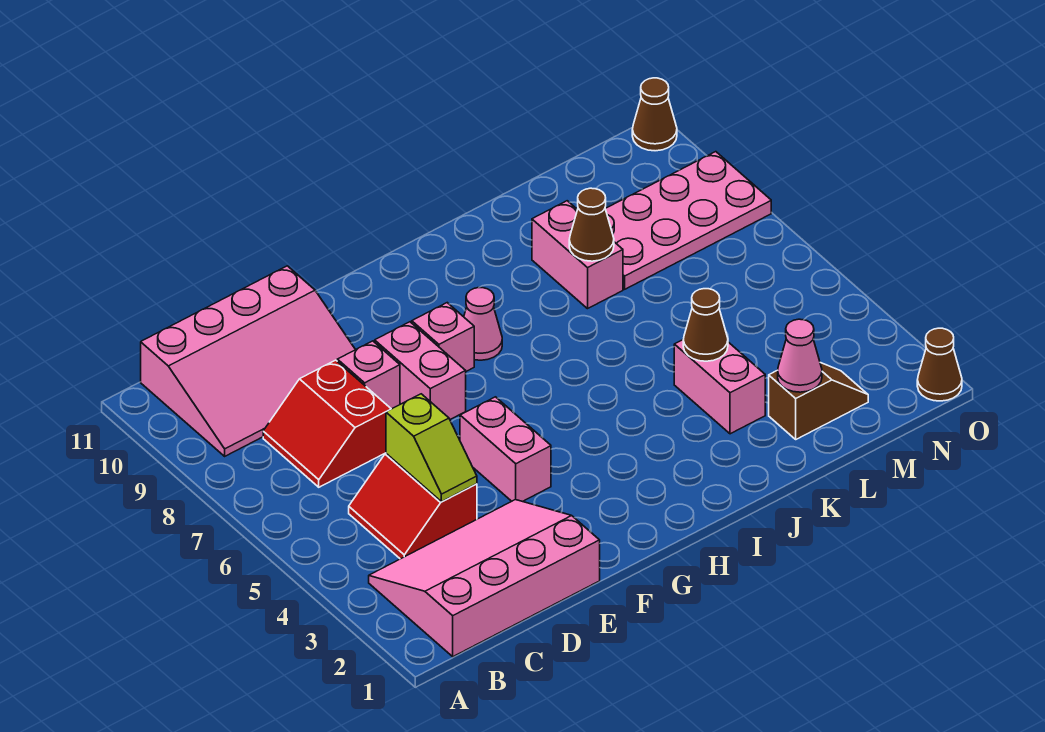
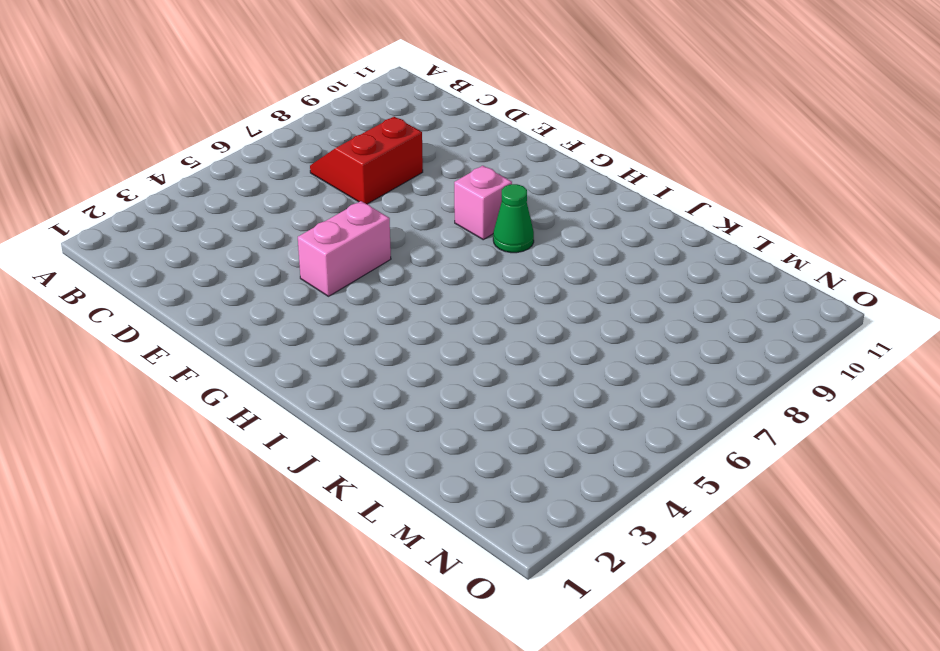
green cone H8 level 1 -> pink cone H8 level 1
none -> pink slope B1:E3 level 1 top 1
none -> pink slope B9:E11 level 1 top 11
none -> red slope C4:D5 level 1 top D

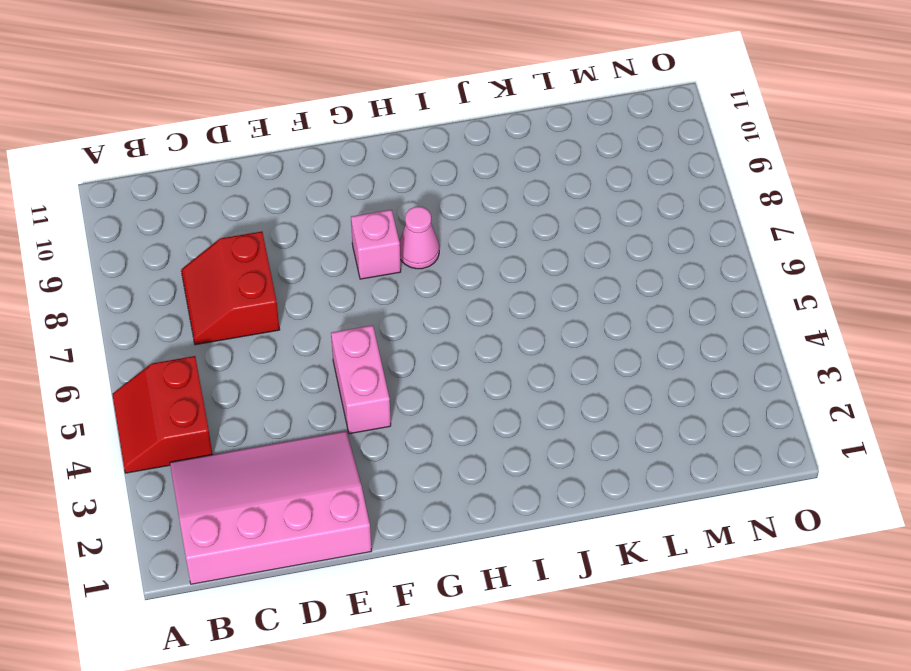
red slope A4:B5 level 1 top B -> red slope C4:D5 level 1 top D
none -> pink slope B9:E11 level 1 top 11
none -> pink brick E8 level 1
none -> pink brick F7:F8 level 1

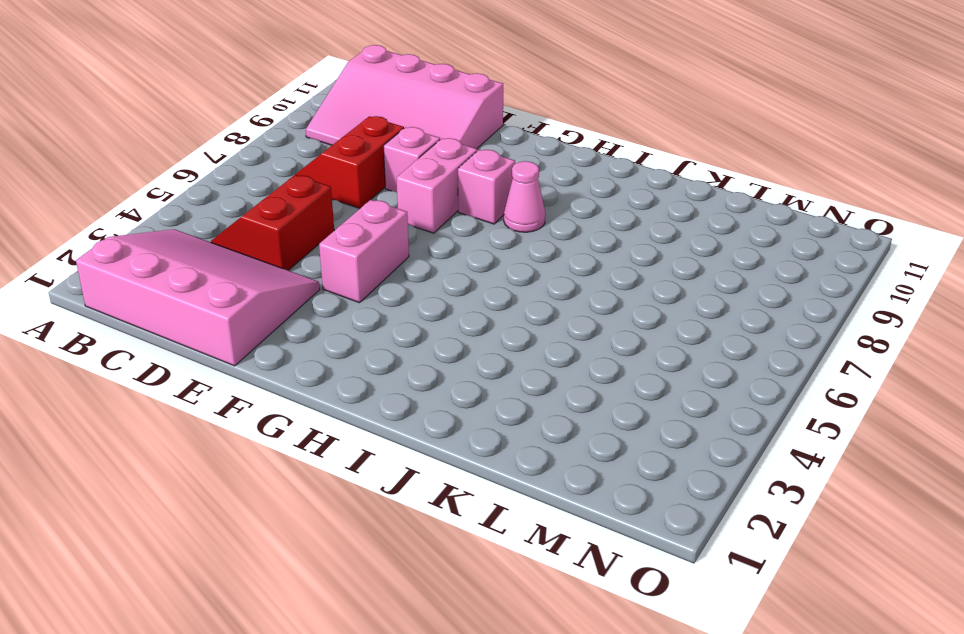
none -> pink brick K3:K4 level 1
none -> pink brick K8:K9 level 1
none -> brown slope L2:M2 level 1 top L

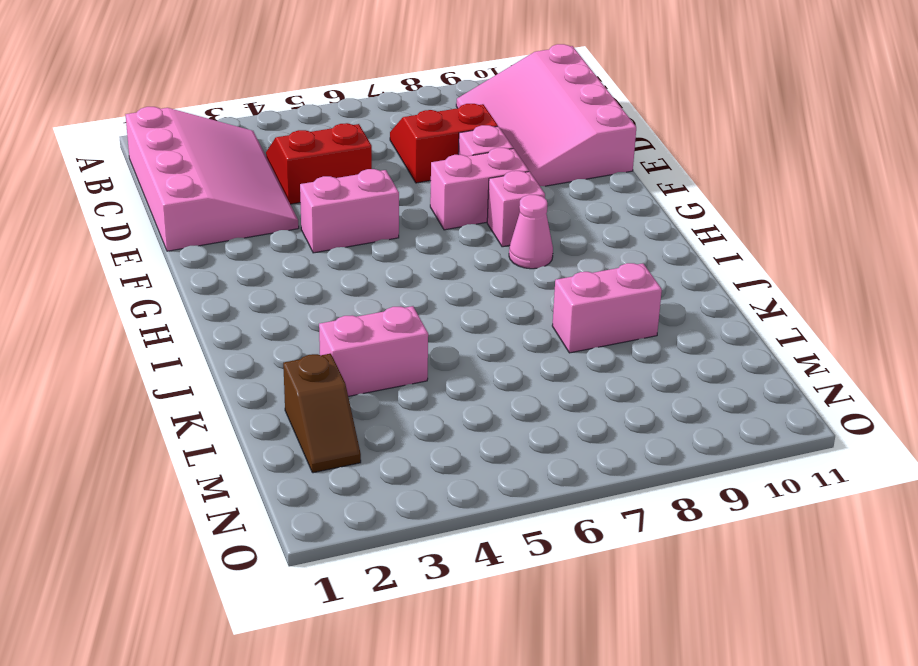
none -> pink plate L8:O9 level 1
none -> brown cone O1 level 1
none -> brown cone O11 level 1

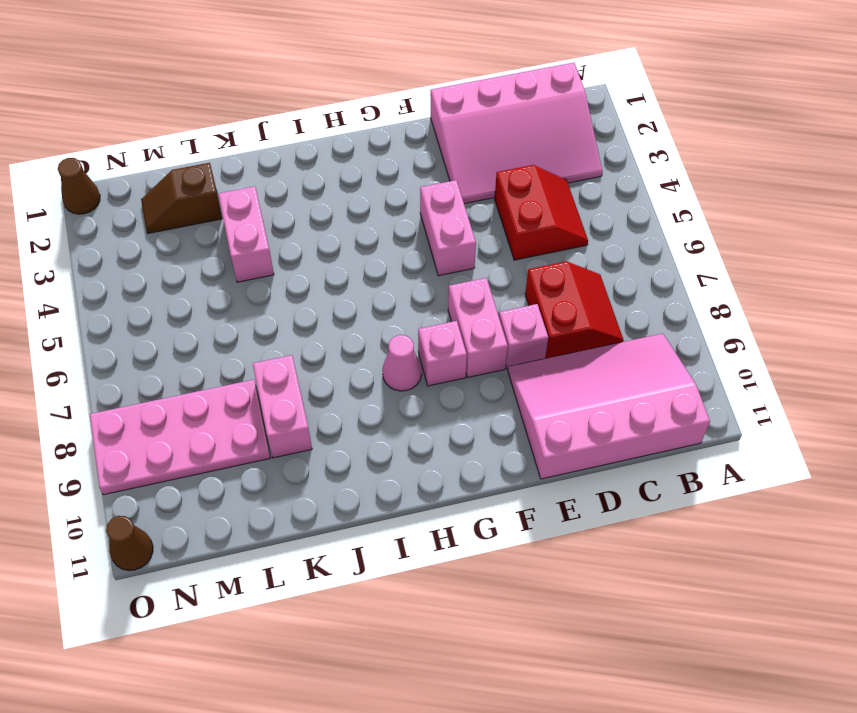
none -> lime slope D4:D5 level 2 top 5
none -> brown cone K4 level 2
none -> brown cone K8 level 2

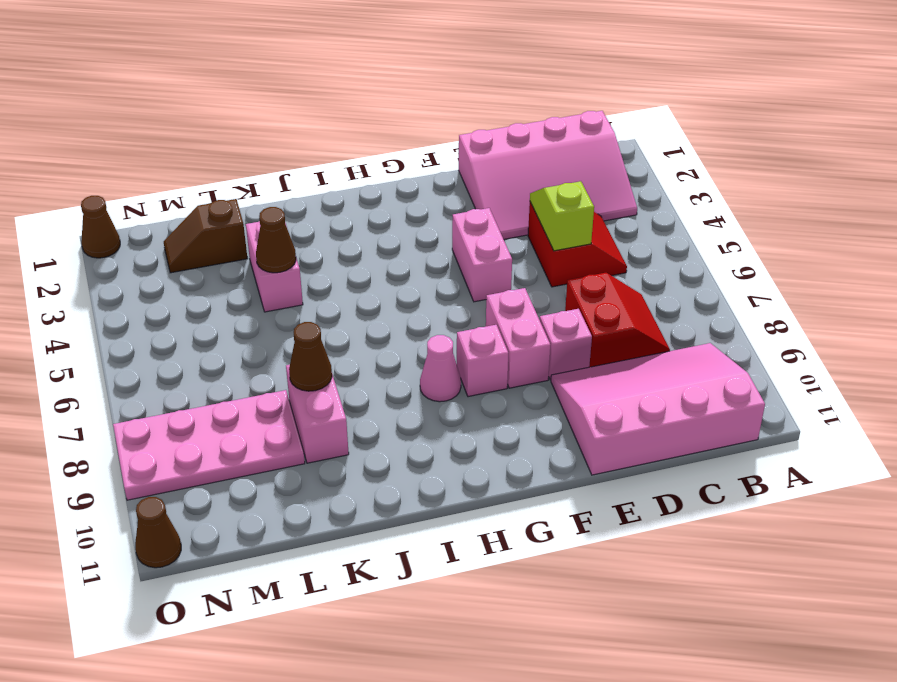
none -> pink cone L2 level 2

